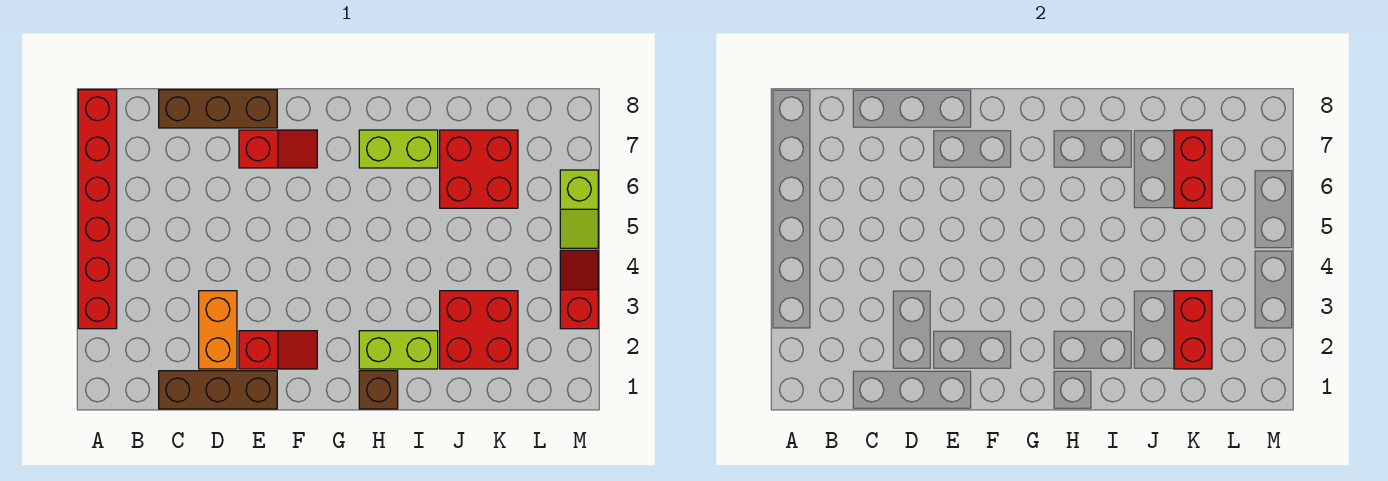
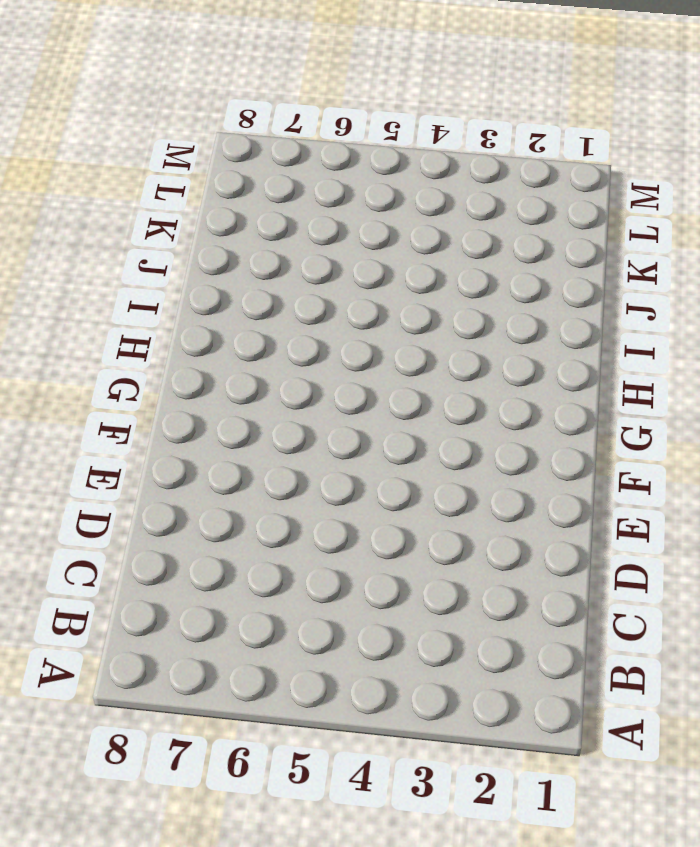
none -> red brick A3:A8 level 1
none -> brown brick C1:E1 level 1
none -> brown brick C8:E8 level 1

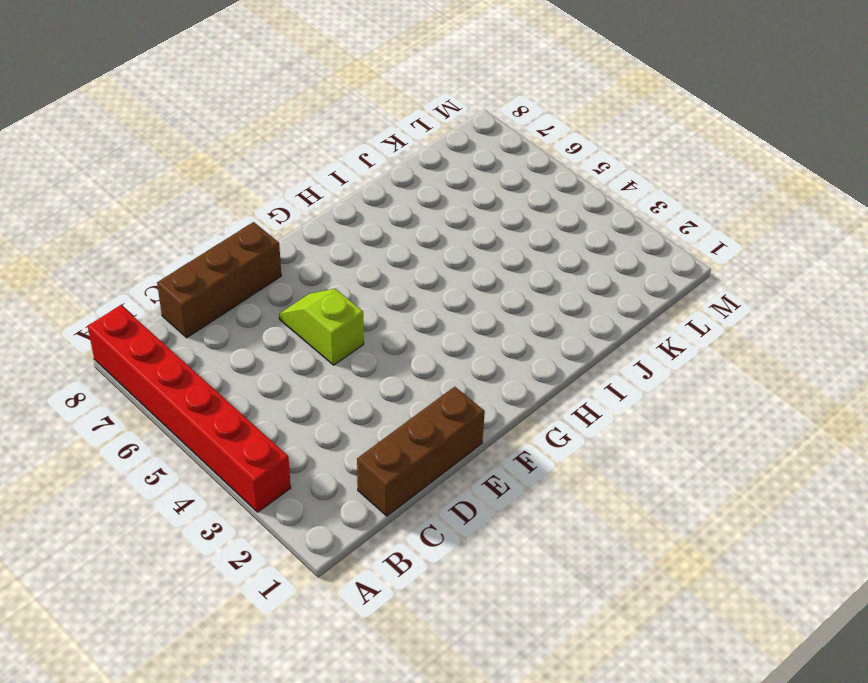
lime slope E5:E6 level 1 top 5 -> lime slope M5:M6 level 1 top 6
none -> orange brick D2:D3 level 1
none -> red slope E2:F2 level 1 top E
none -> red slope E7:F7 level 1 top E

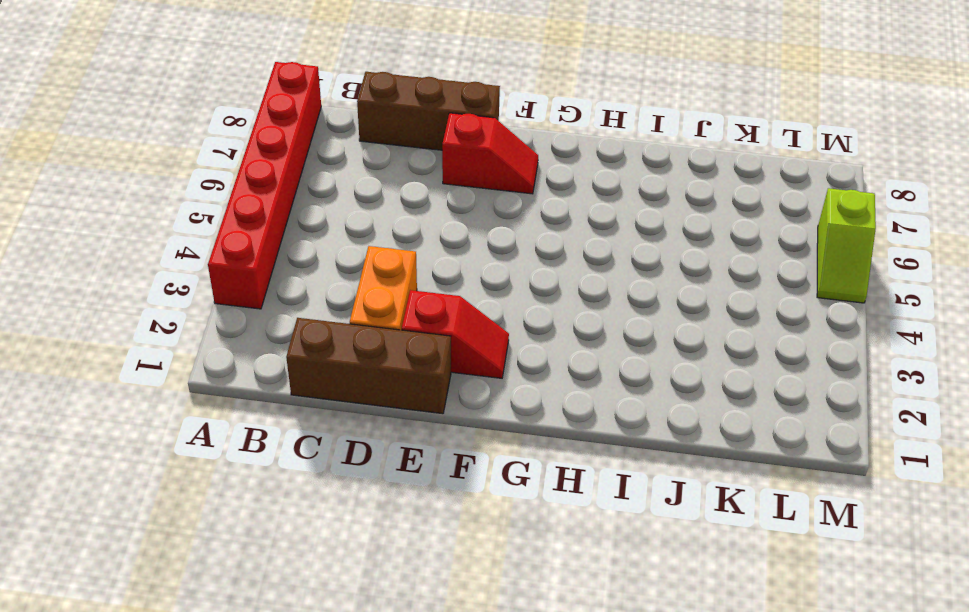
none -> brown brick H1 level 1
none -> lime brick H2:I2 level 1
none -> lime brick H7:I7 level 1

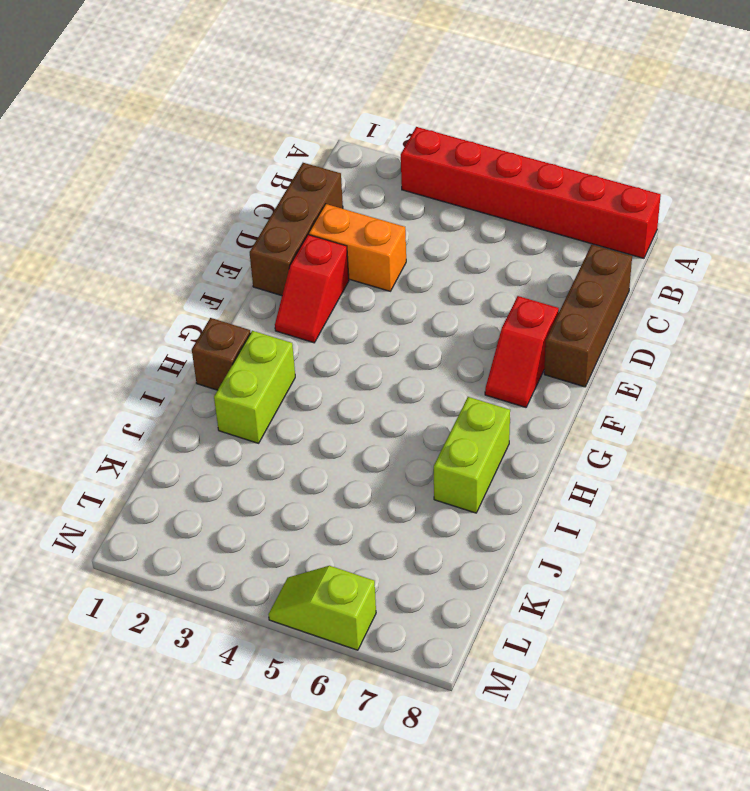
none -> red brick J2:K3 level 1
none -> red brick J6:K7 level 1
none -> red slope M3:M4 level 1 top 3

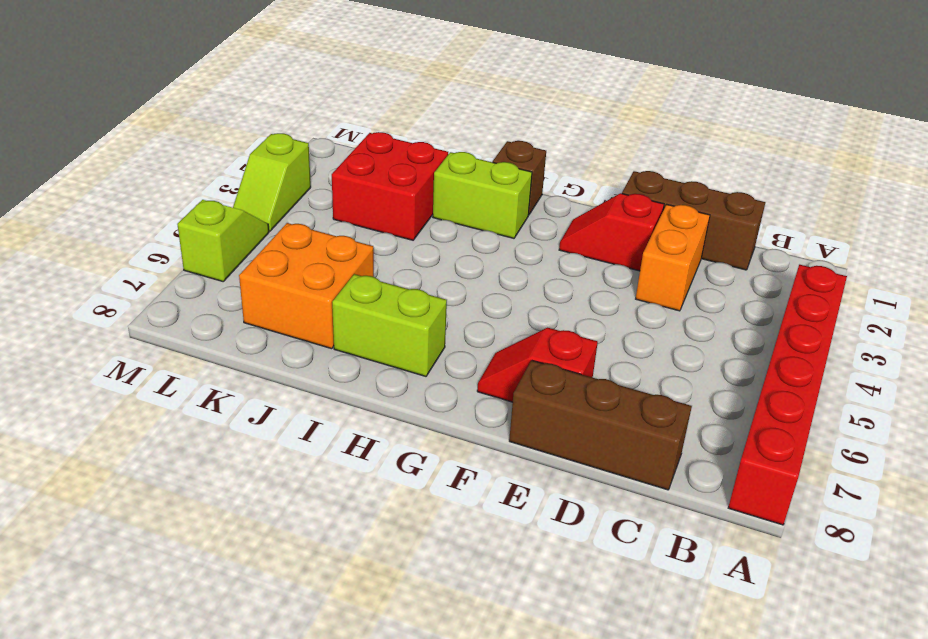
orange brick J6:K7 level 1 -> red brick J6:K7 level 1
lime slope M3:M4 level 1 top 3 -> red slope M3:M4 level 1 top 3
none -> red brick K2:K3 level 2
none -> red brick K6:K7 level 2

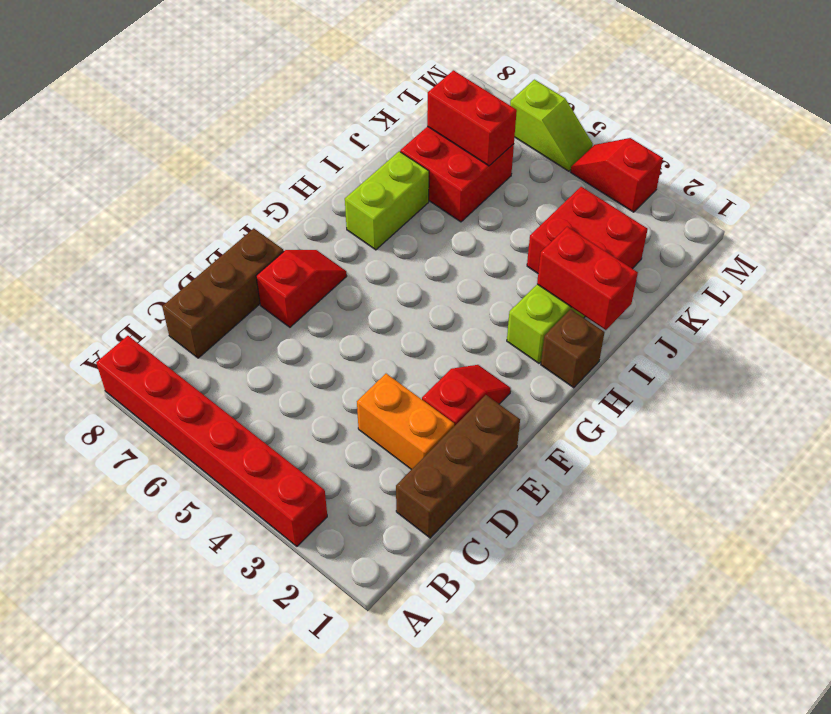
red brick I1:I2 level 2 -> red brick K2:K3 level 2

